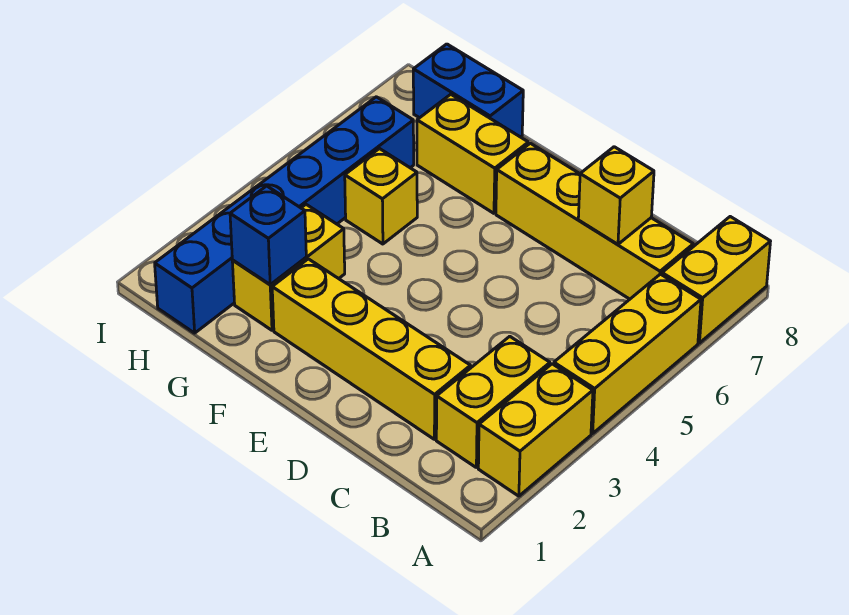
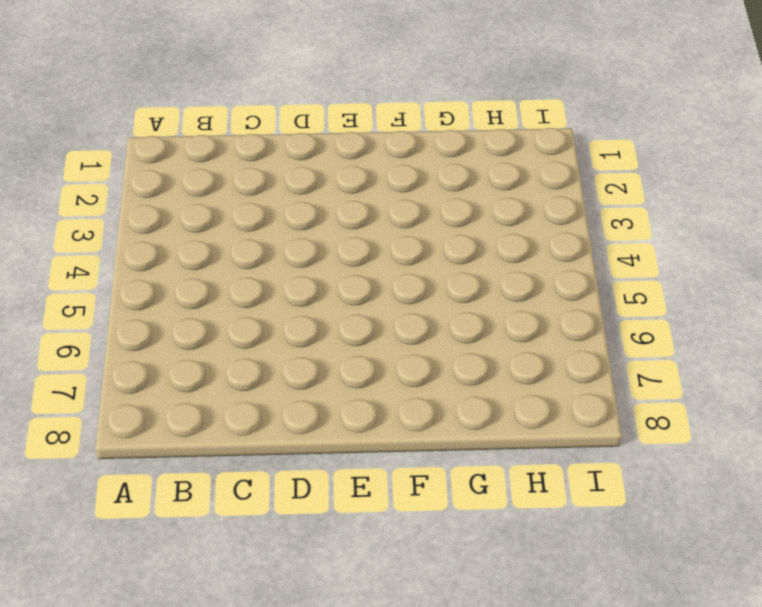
none -> yellow brick A2:A3 level 1
none -> yellow brick A4:A6 level 1
none -> yellow brick A7:A8 level 1

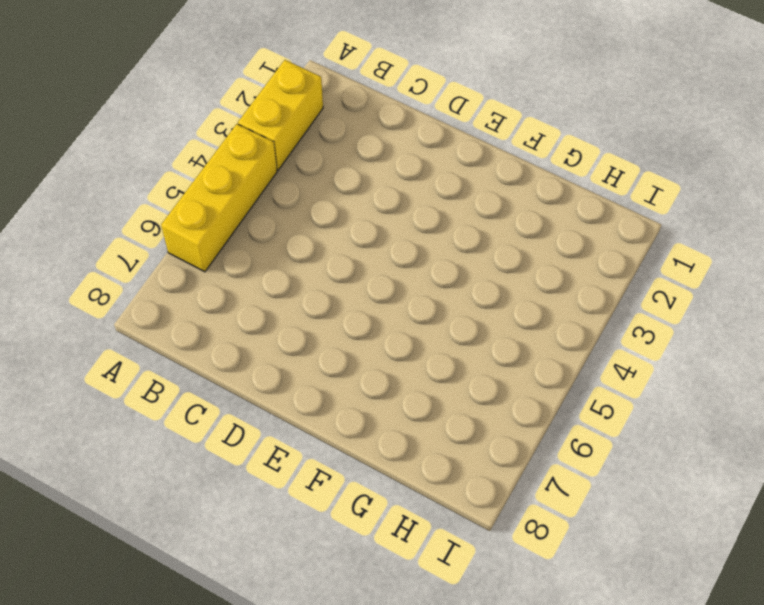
none -> yellow brick A7:A8 level 1
none -> yellow brick B2:B3 level 1
none -> yellow brick B7:E7 level 1

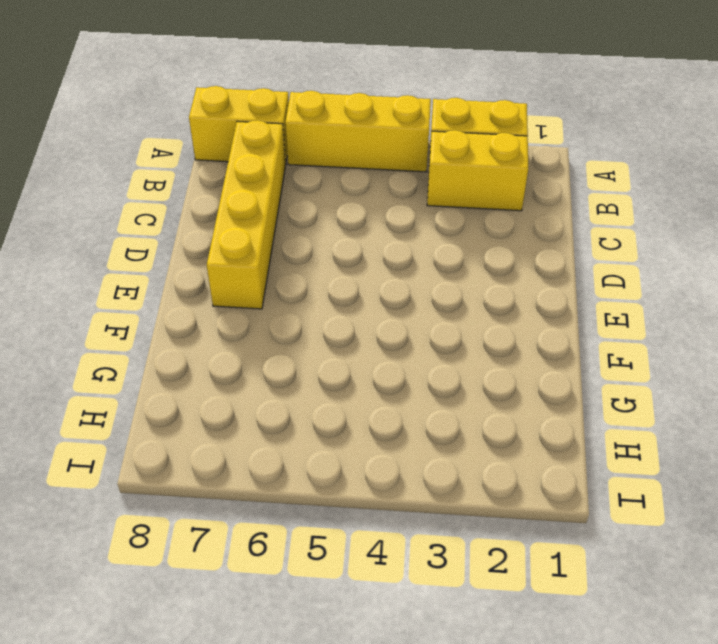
none -> yellow brick C2:F2 level 1
none -> yellow brick F7:G7 level 1
none -> yellow brick G2:G3 level 1

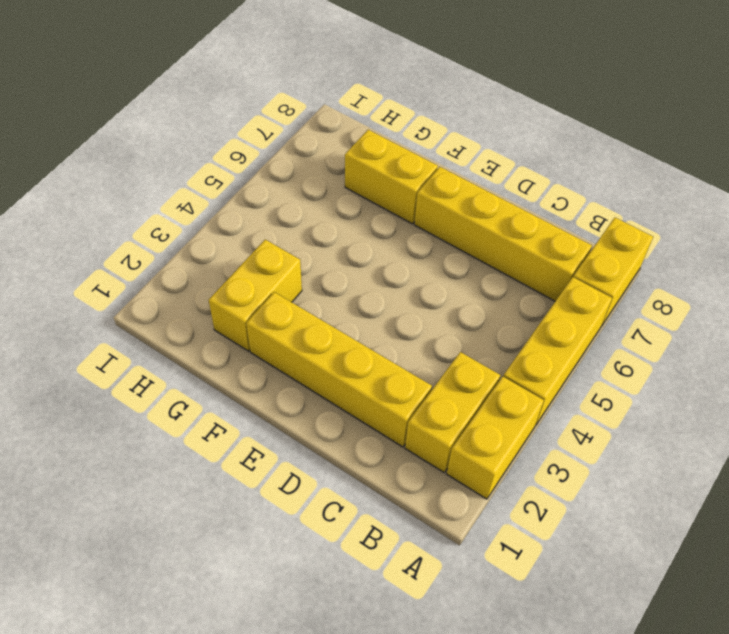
none -> yellow brick G5 level 1
none -> blue brick G8:H8 level 1
none -> blue brick H1:H6 level 1

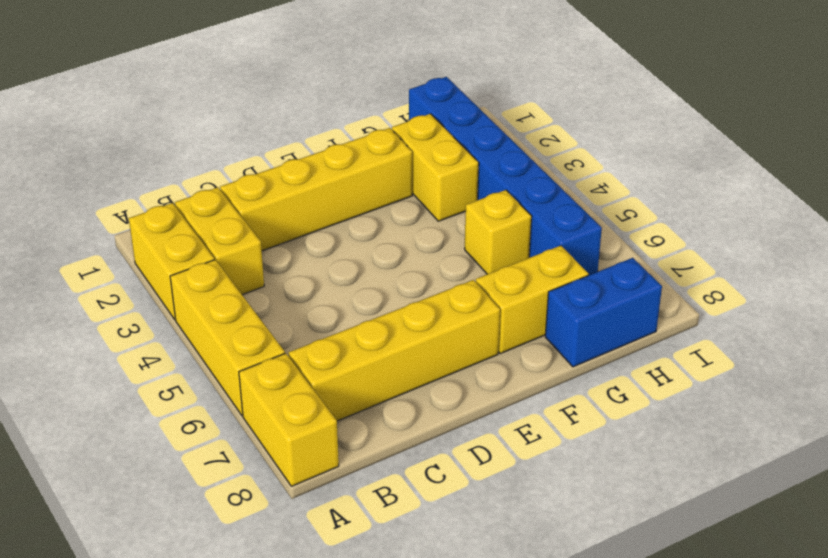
none -> yellow brick C7 level 2
none -> blue brick G2 level 2

